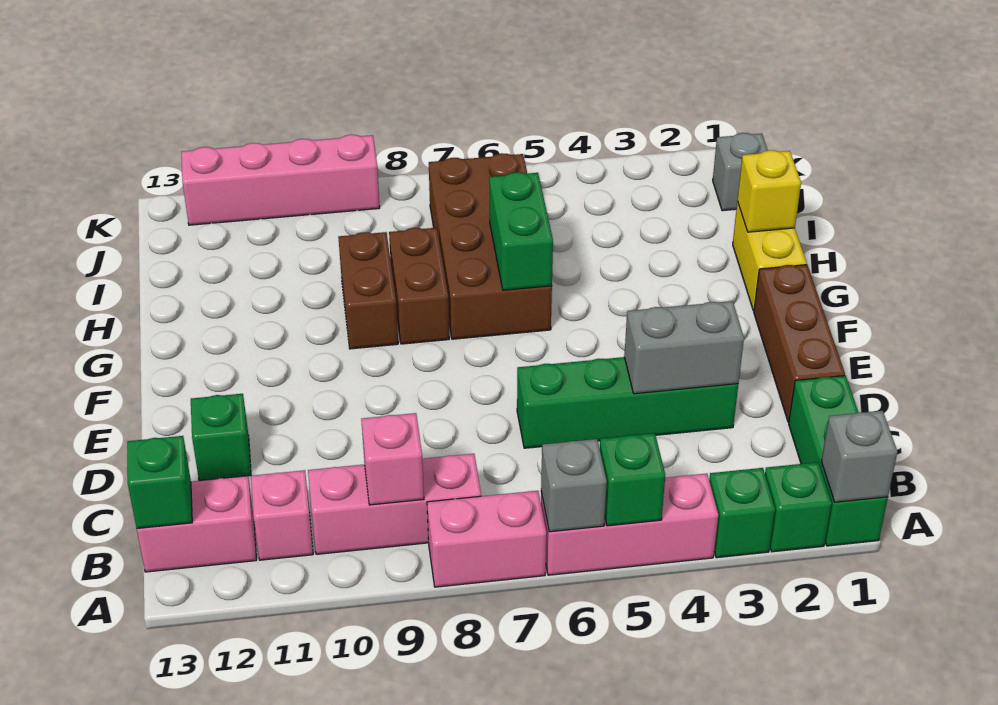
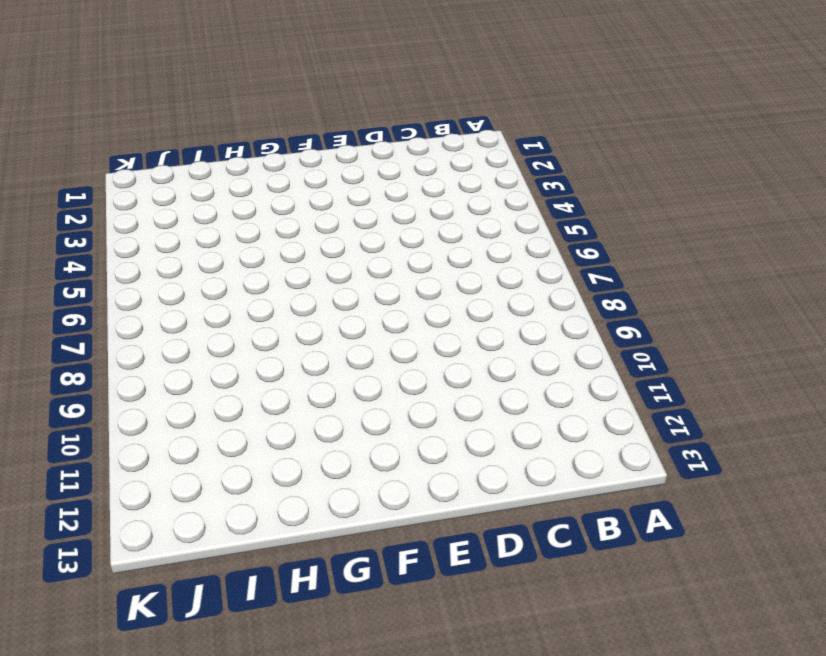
none -> green brick A1:C1 level 1
none -> green brick A2 level 1
none -> green brick A3 level 1

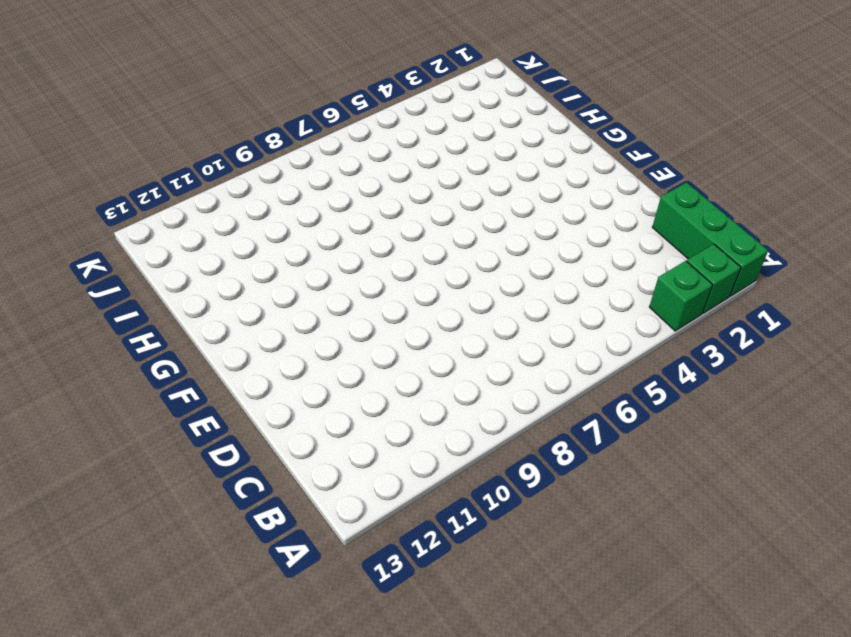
none -> pink brick A4:A6 level 1
none -> pink brick A7:A8 level 1
none -> pink brick B8:B10 level 1

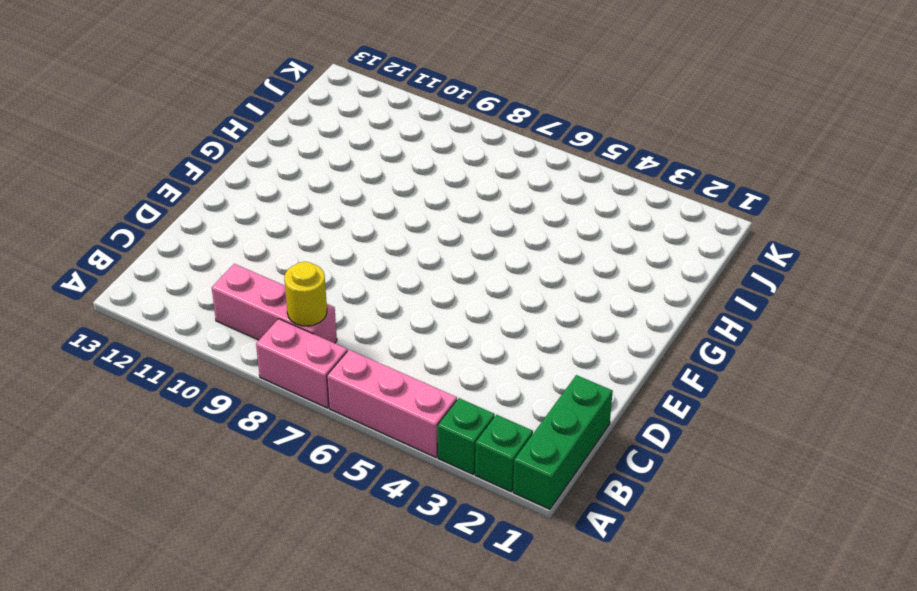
yellow round brick B8 level 2 -> none
none -> pink brick B11 level 1
none -> pink brick B12:B13 level 1
none -> brown brick D1:F1 level 1

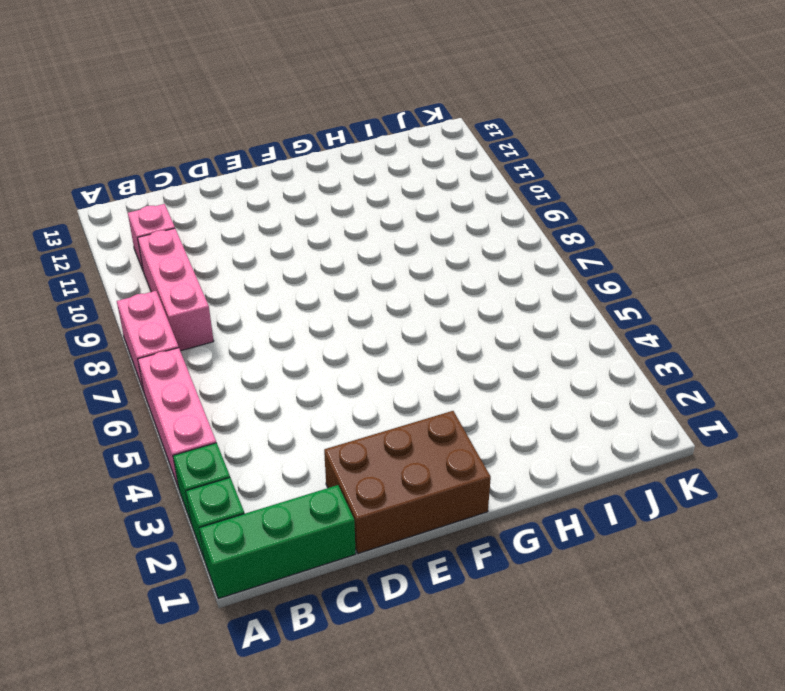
brown brick D1:F2 level 1 -> brown brick D1:F1 level 1
none -> pink brick B12:B13 level 1
none -> green brick D3:D6 level 1
none -> green brick D12 level 1

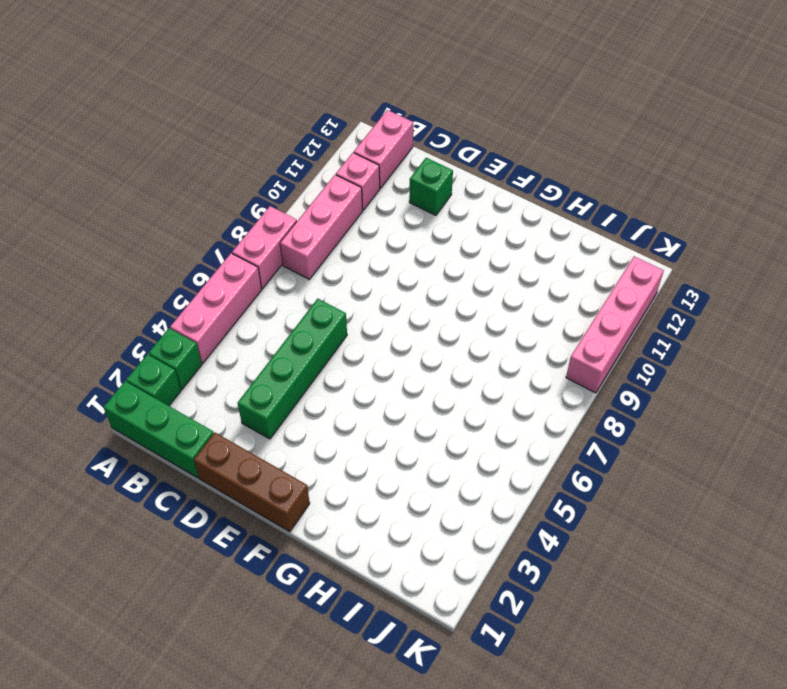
none -> yellow brick G1:H1 level 1
none -> brown brick G6:J7 level 1
none -> brown brick G8:H8 level 1

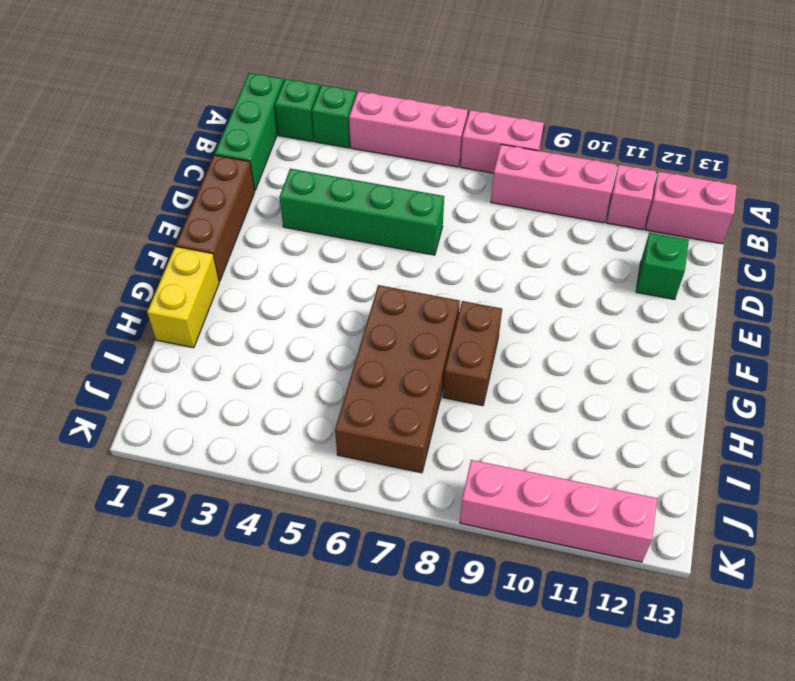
none -> brown brick G9:H9 level 1
none -> grey brick J1 level 1
none -> grey brick A1 level 2

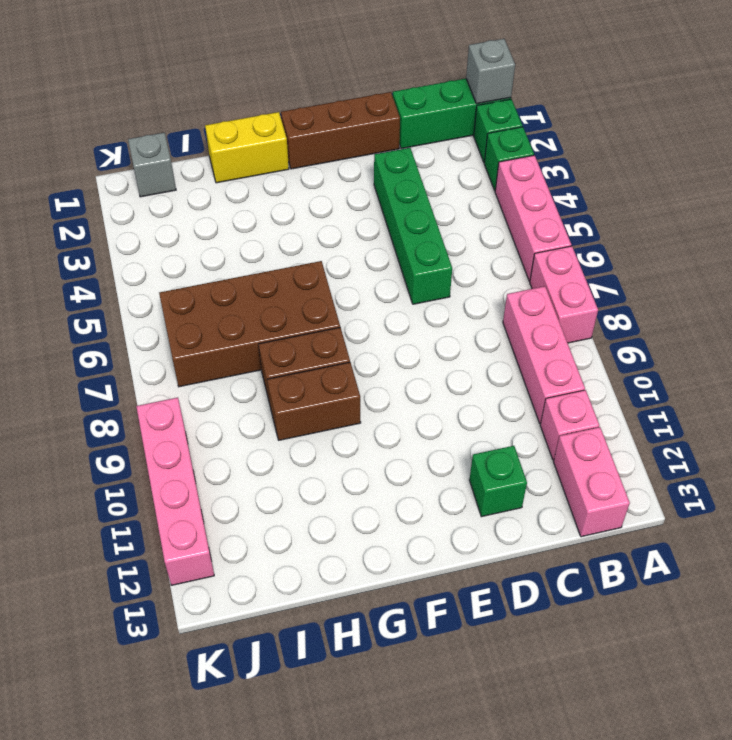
none -> green brick A5 level 2
none -> grey brick A6 level 2
none -> pink brick B9 level 2

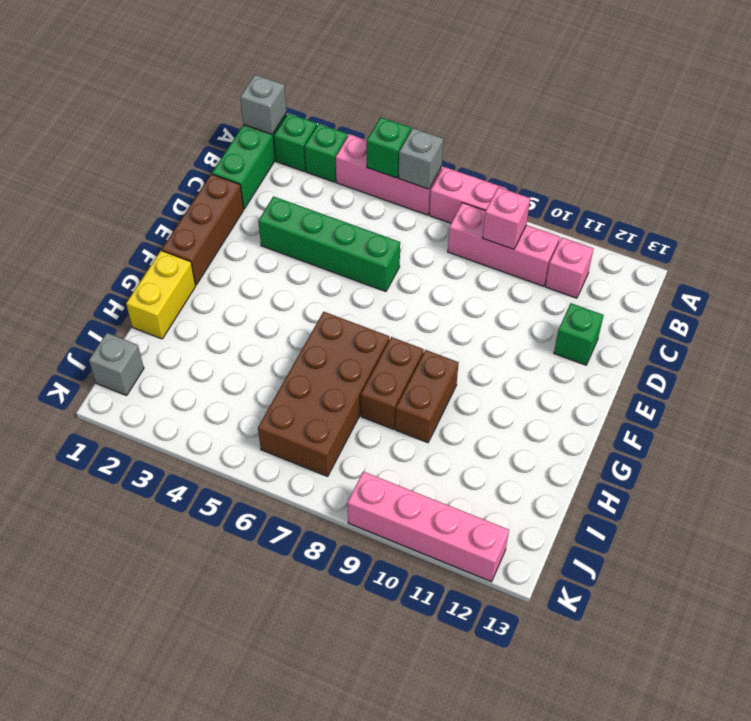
none -> pink brick B12:B13 level 1
none -> green brick B13 level 2
none -> grey brick D3:D4 level 2

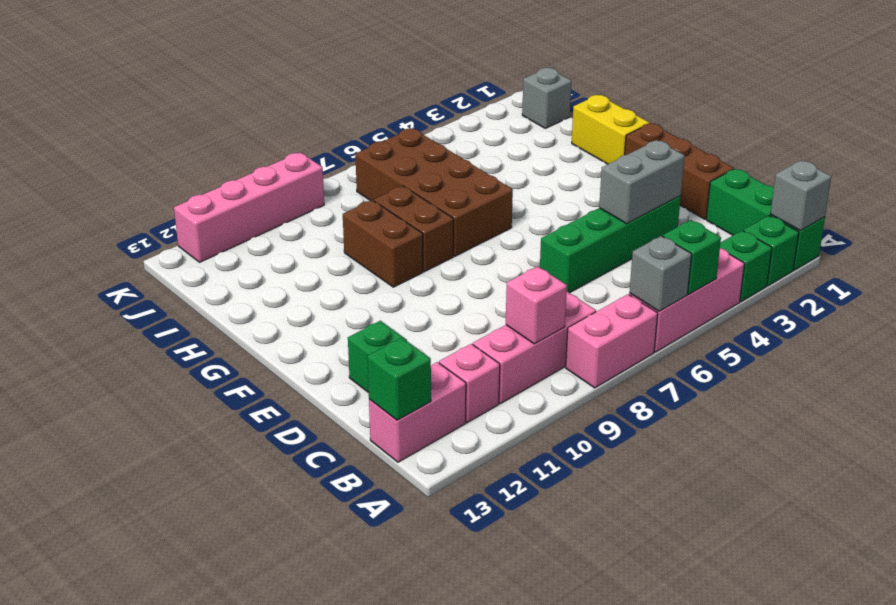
none -> green brick G6:H6 level 2
none -> yellow brick H1 level 2

